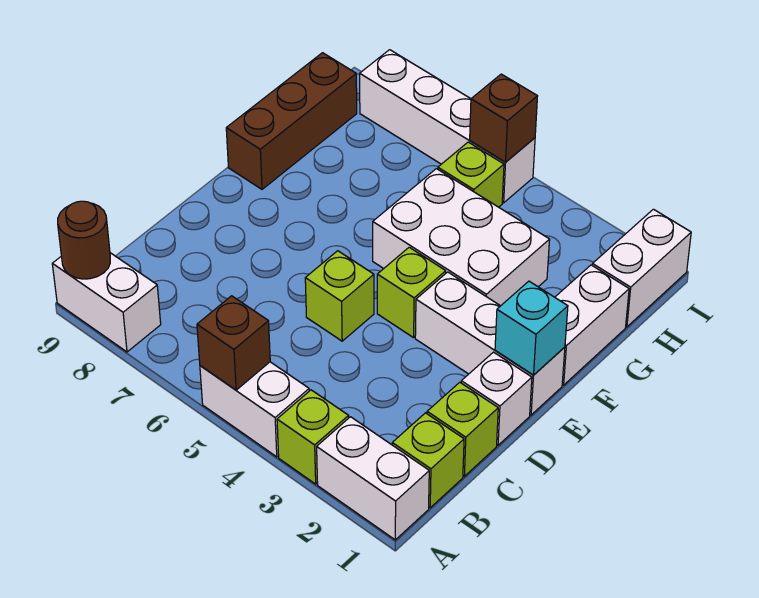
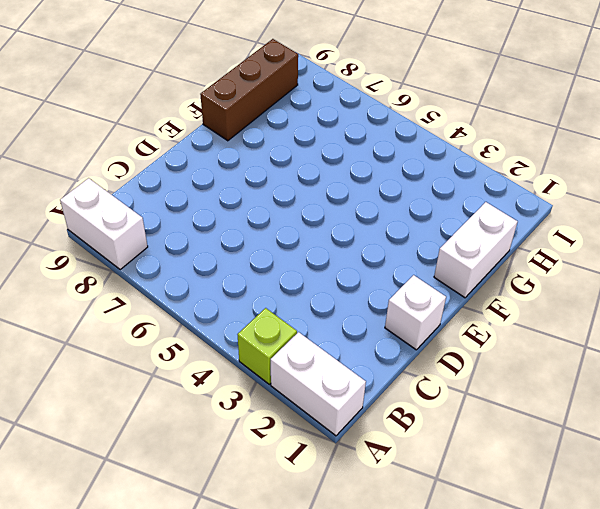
none -> white brick A4:A5 level 1
none -> lime brick B1 level 1
none -> lime brick C1 level 1

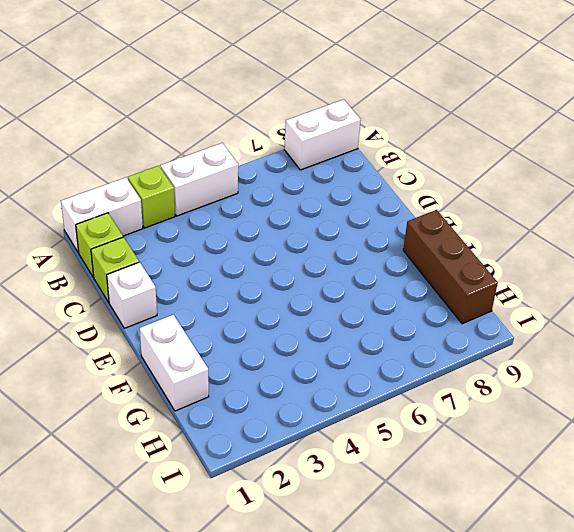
none -> lime brick D5 level 1
none -> white brick E1:E3 level 1
none -> lime brick E4 level 1

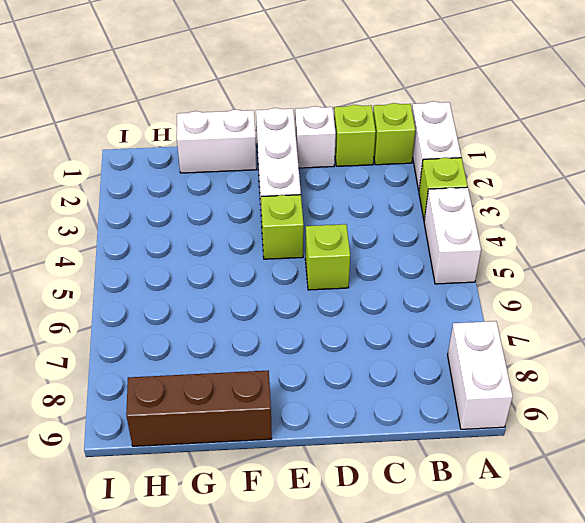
none -> white brick F3:G5 level 1
none -> white brick H1:I1 level 1
none -> lime brick H5 level 1

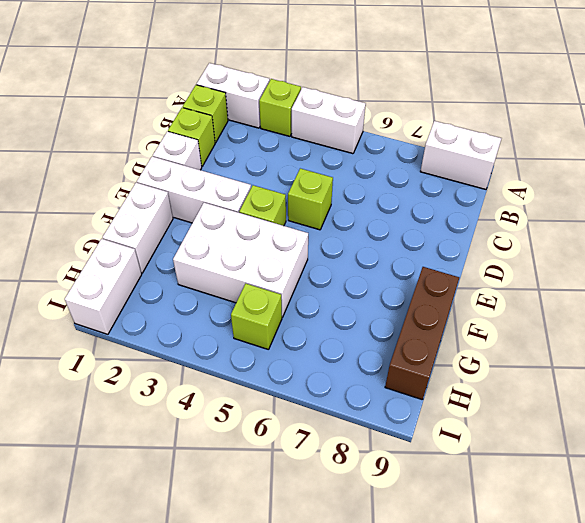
none -> white brick I5:I8 level 1
none -> brown brick A5 level 2
none -> brown round brick A9 level 2

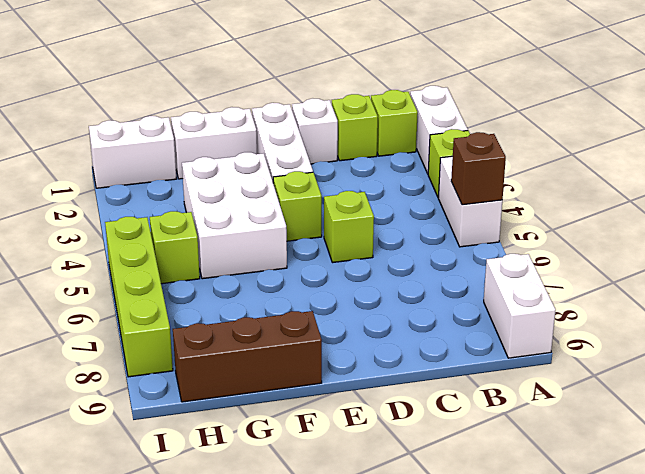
lime brick I5:I8 level 1 -> white brick I5:I8 level 1
none -> brown round brick A9 level 2
none -> cyan brick E1 level 2
none -> brown brick I5 level 2

